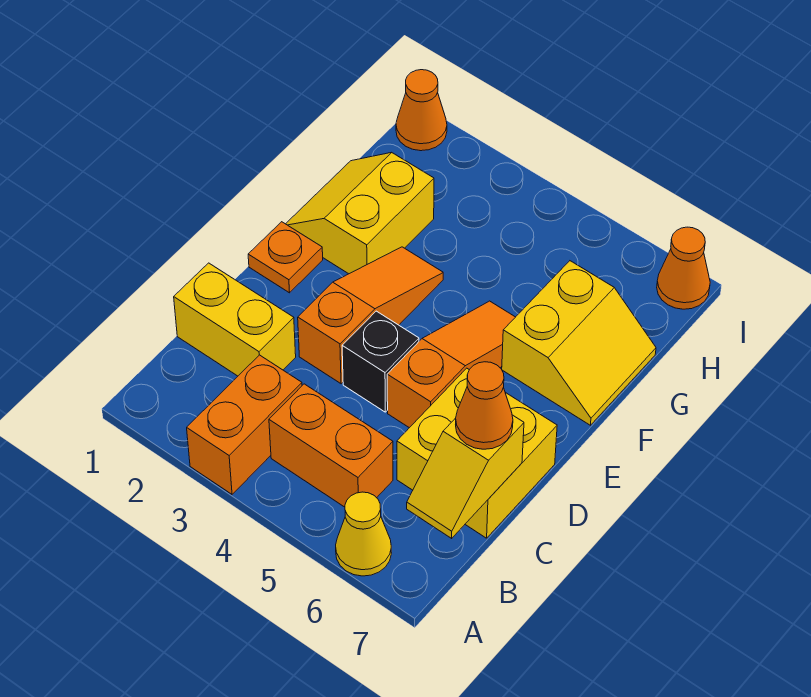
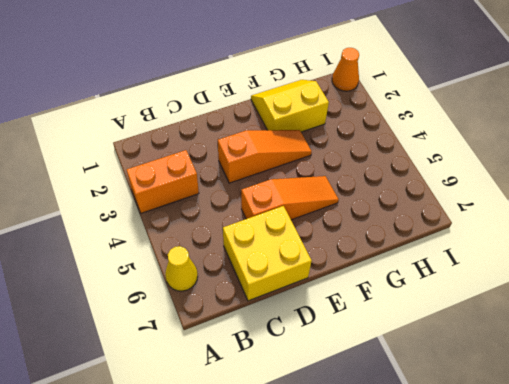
none -> orange brick B4:B5 level 1
none -> yellow brick C1:C2 level 1
none -> black brick D4 level 1

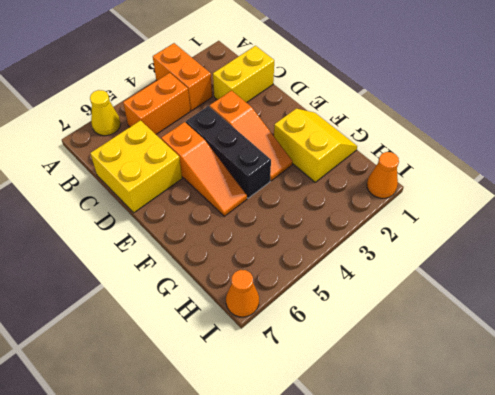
black brick D4:F4 level 1 -> black brick D4 level 1
none -> orange plate E1 level 1
none -> yellow slope F6:G7 level 1 top 6
none -> yellow slope B7:C7 level 2 top C

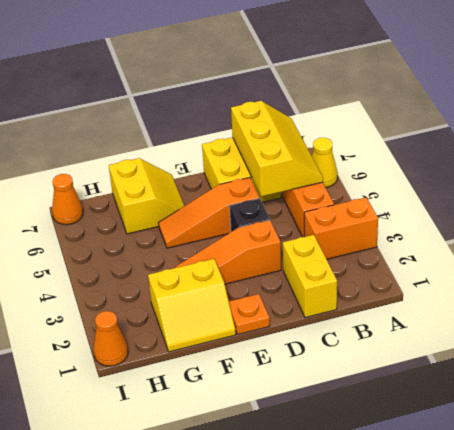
yellow slope B5:C7 level 2 top C -> yellow slope B7:C7 level 2 top C
yellow slope F6:G7 level 1 top G -> yellow slope F6:G7 level 1 top 6
none -> orange cone C7 level 3

